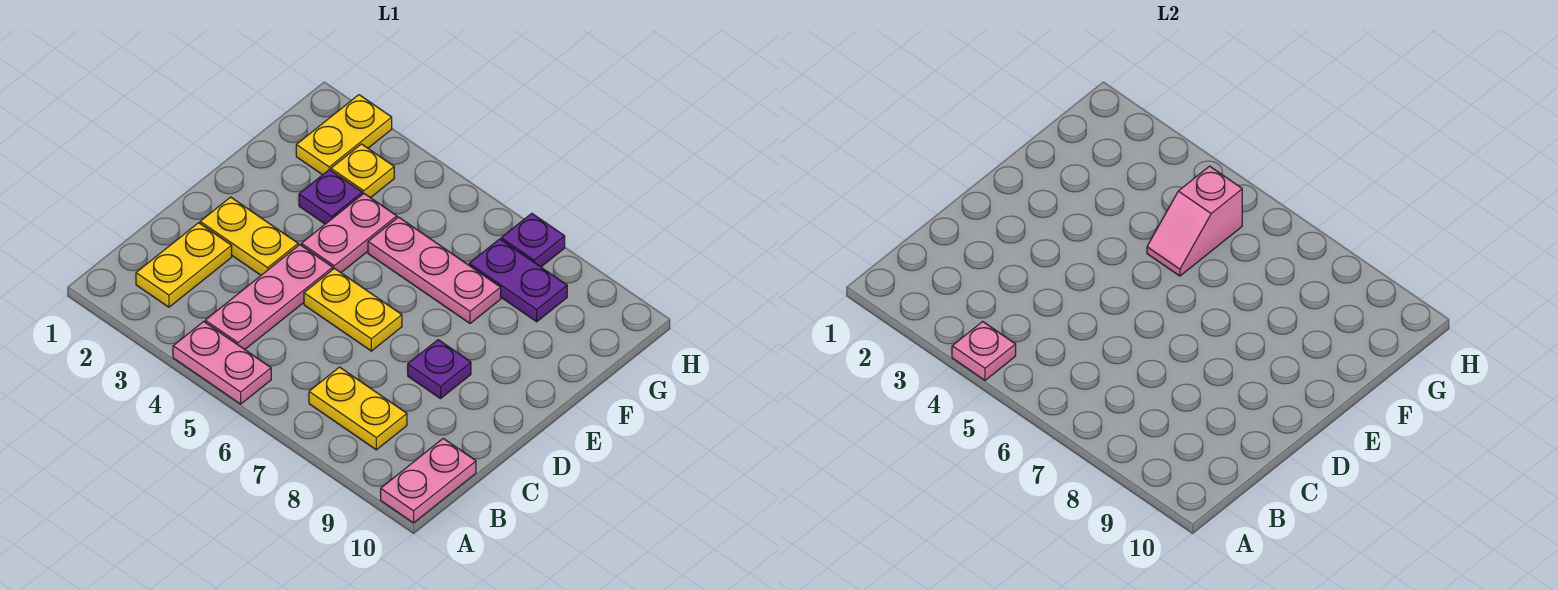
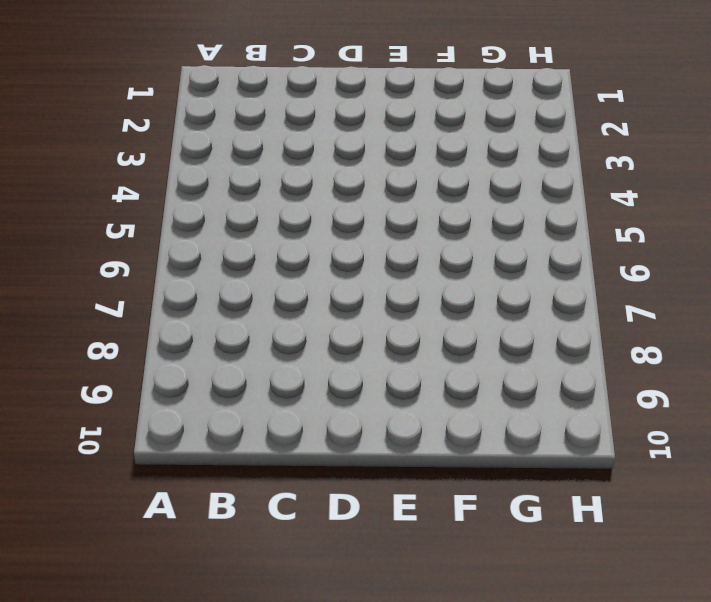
none -> pink plate A4:A5 level 1
none -> pink plate A10:B10 level 1
none -> yellow plate B2:C2 level 1

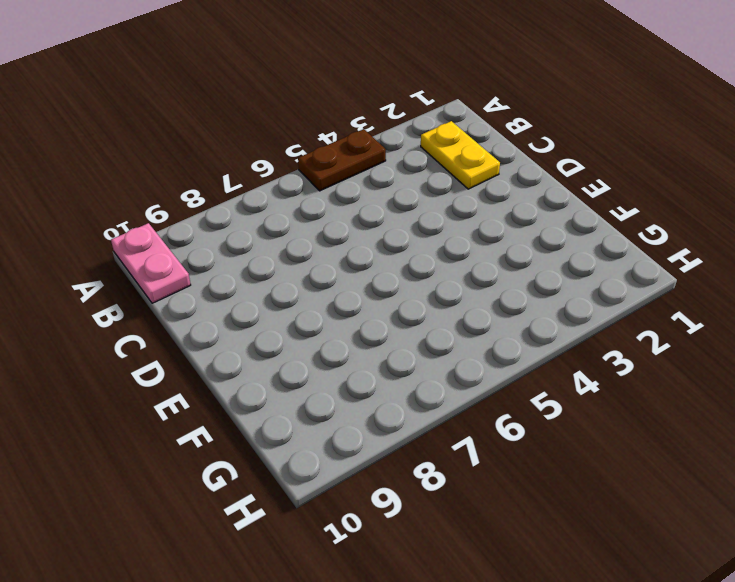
brown plate A4:A5 level 1 -> pink plate A4:A5 level 1
none -> pink plate B4:D4 level 1
none -> yellow plate B7:B8 level 1
none -> yellow plate D2:D3 level 1

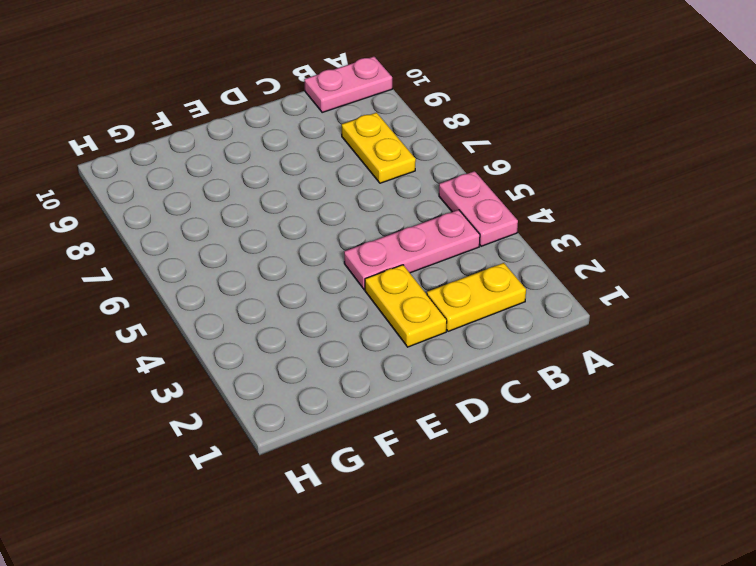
none -> yellow plate D5:D6 level 1
none -> purple plate D8 level 1
none -> pink plate E4:F4 level 1

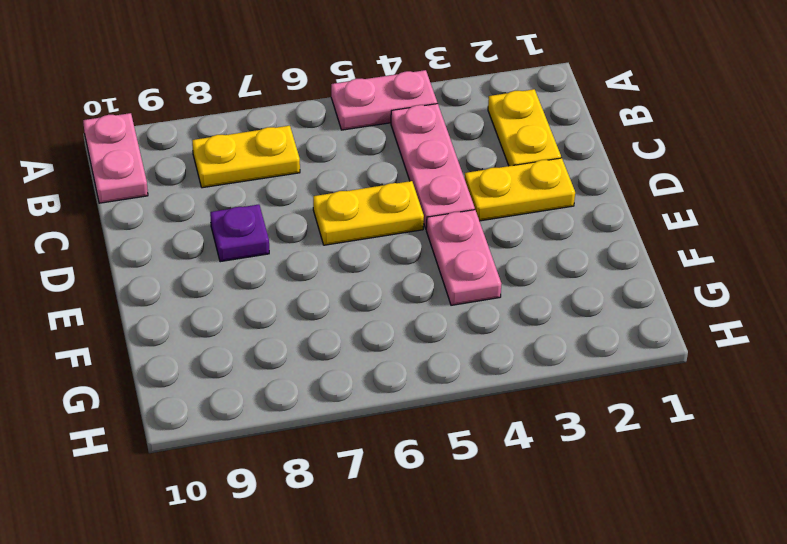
none -> purple plate F3 level 1
none -> pink plate F5:F7 level 1
none -> yellow plate G2:H2 level 1

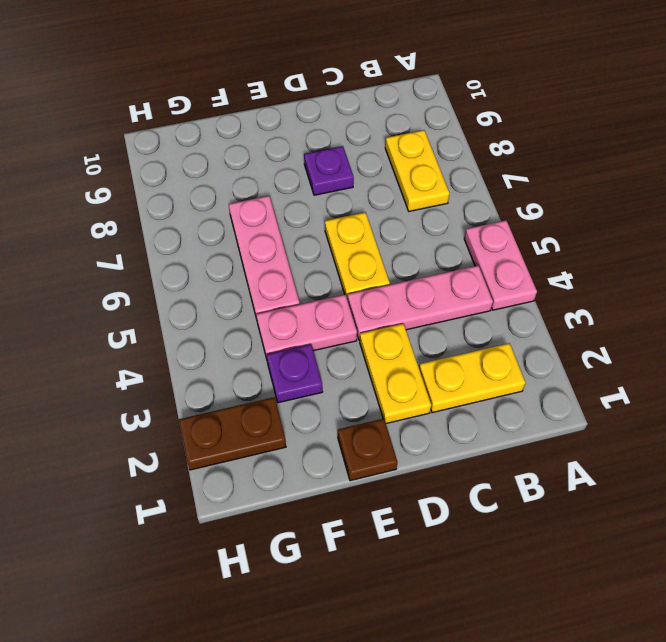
brown plate E1 level 1 -> none
brown plate G2:H2 level 1 -> yellow plate G2:H2 level 1
none -> pink plate A10:B10 level 1
none -> yellow plate G3 level 1
none -> purple plate G7:G8 level 1

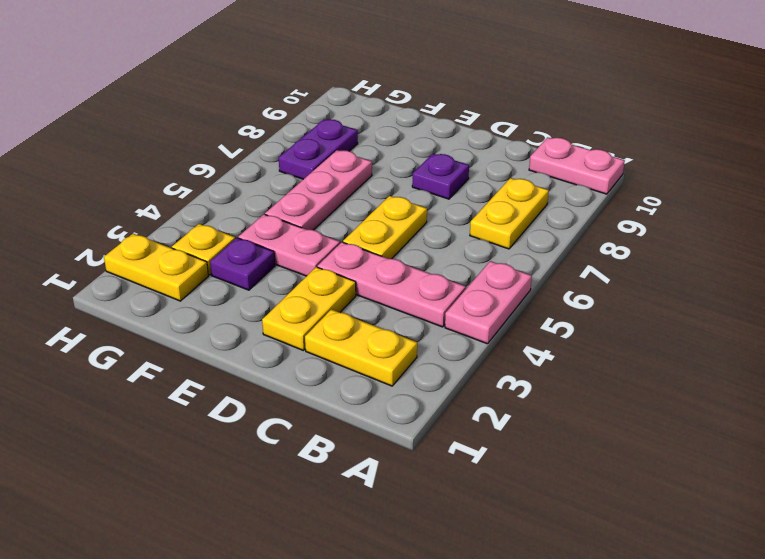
none -> purple plate H7 level 1
none -> pink plate A4 level 2
none -> pink slope F5:G5 level 2 top G

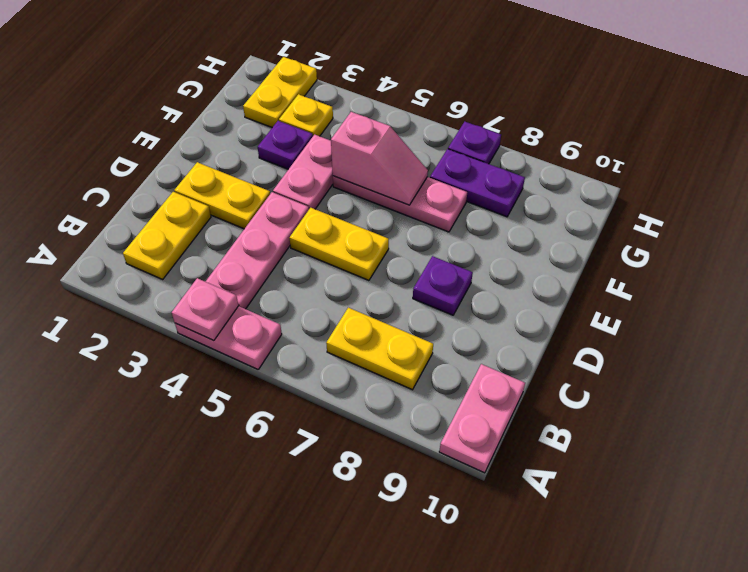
pink slope F5:F6 level 2 top 5 -> pink slope F5:G5 level 2 top G

